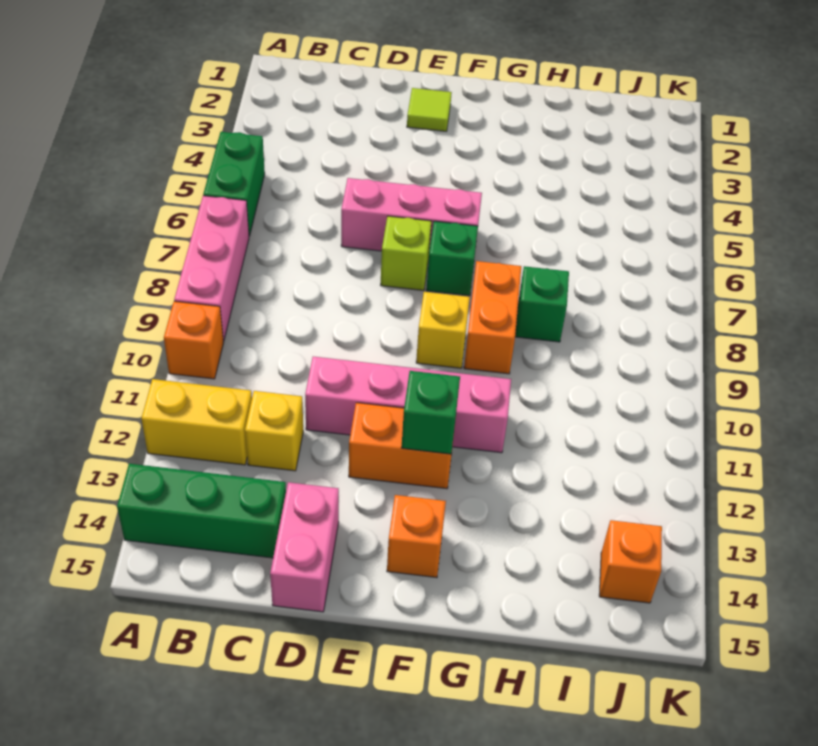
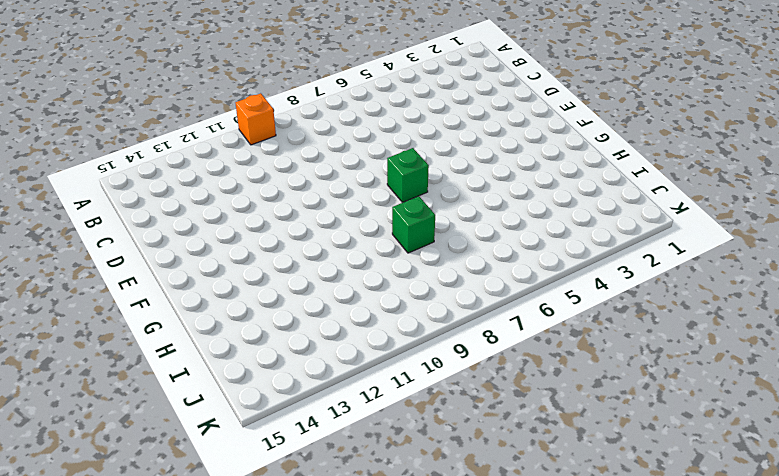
none -> green brick A5:A6 level 1
none -> pink brick A7:A9 level 1
none -> yellow brick A12:B12 level 1

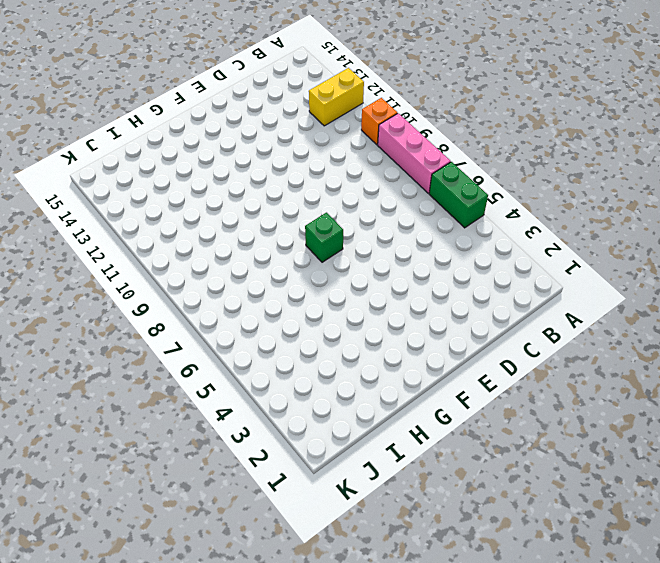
none -> green brick A14:C14 level 1
none -> yellow brick C12 level 1
none -> pink brick D6:F6 level 1

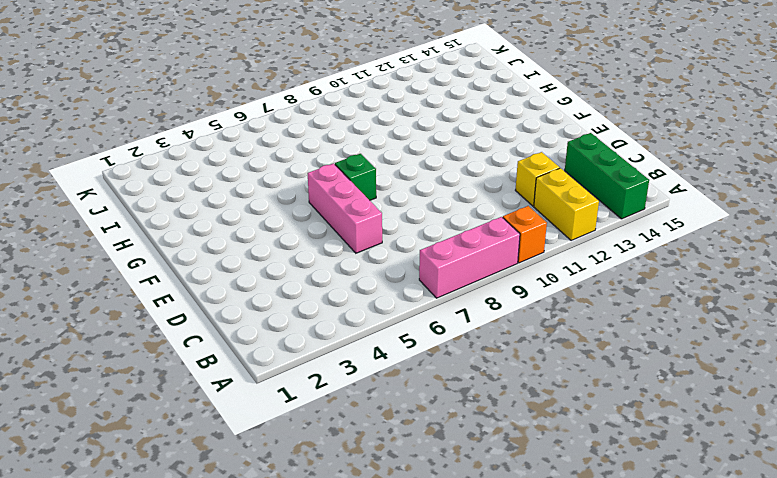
none -> green brick A5:A6 level 1
none -> pink brick D11:G11 level 1
none -> pink brick D14:D15 level 1

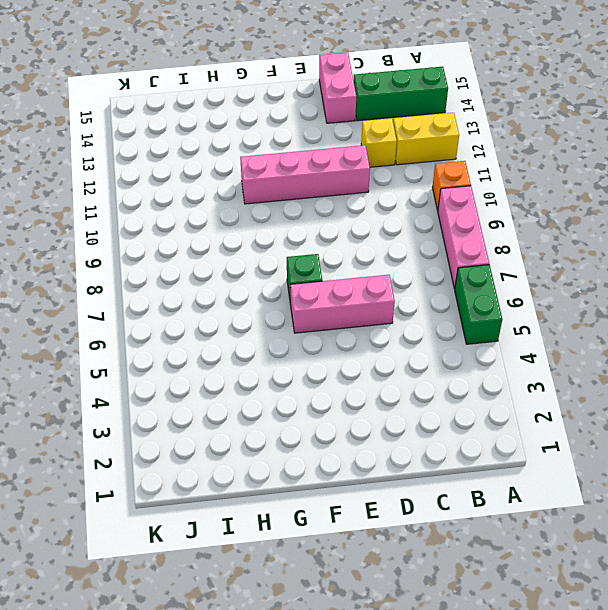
none -> lime tile E2 level 1
none -> lime brick E7 level 1
none -> orange brick E12:F12 level 1

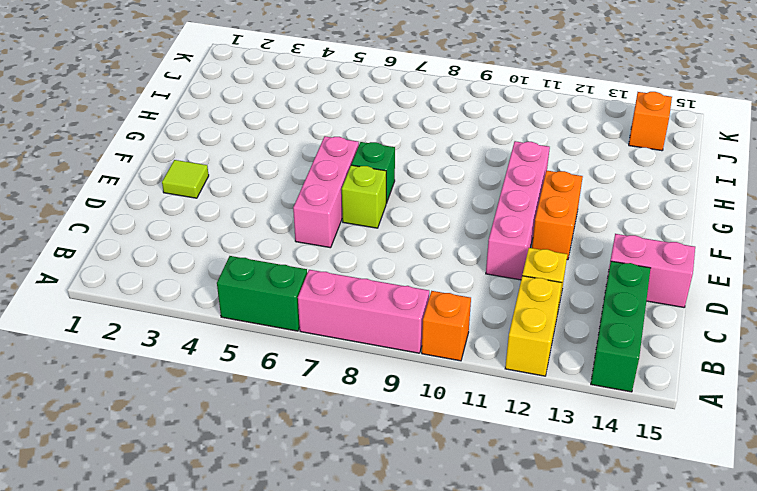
none -> yellow brick F9 level 1
none -> orange brick F14 level 1
none -> orange brick G8:G9 level 1

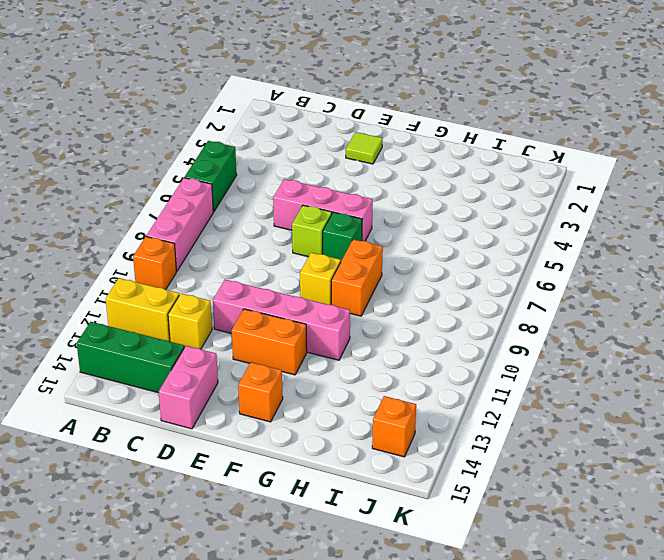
none -> green brick H8 level 1
none -> green brick F12 level 2

